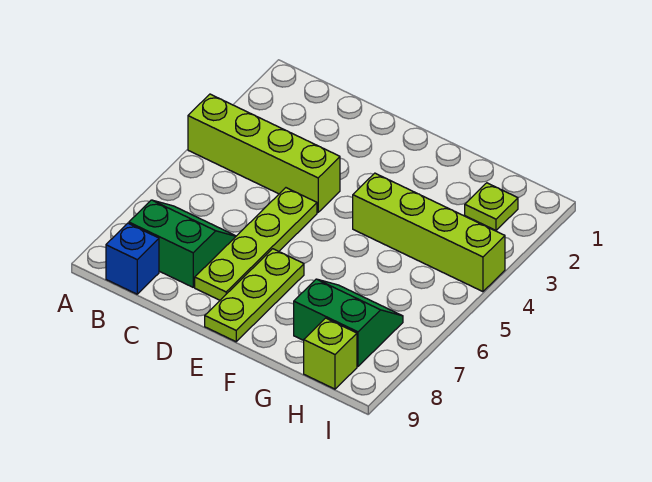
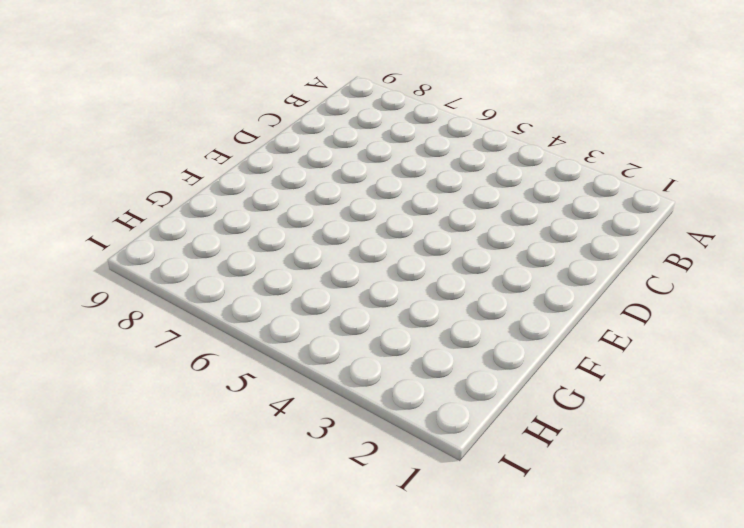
none -> lime brick A4:D4 level 1
none -> green slope B7:C8 level 1 top 8

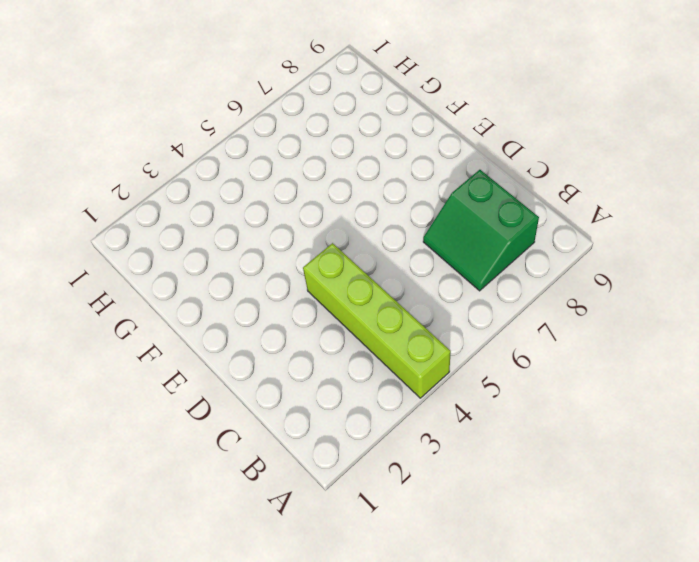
none -> blue brick B9 level 1
none -> lime plate D5:D8 level 1

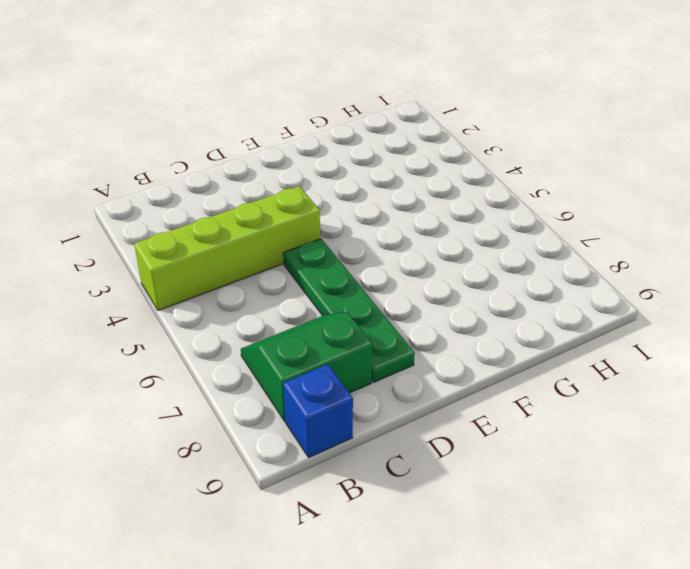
green plate D5:D8 level 1 -> lime plate D5:D8 level 1
none -> lime plate E7:E9 level 1
none -> lime brick F4:I4 level 1

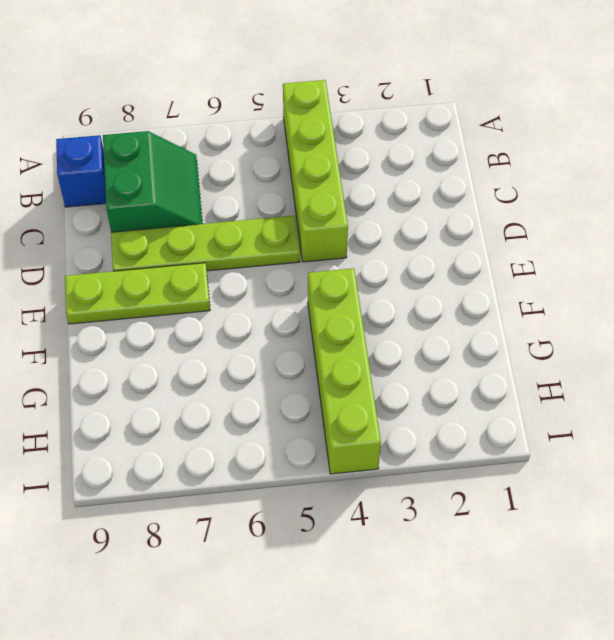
none -> green slope G7:H8 level 1 top 8
none -> lime plate H2 level 1

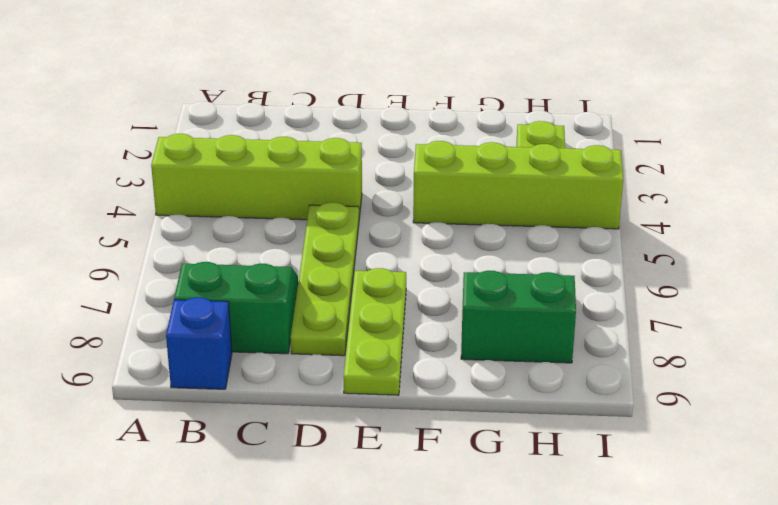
none -> lime brick H9 level 1

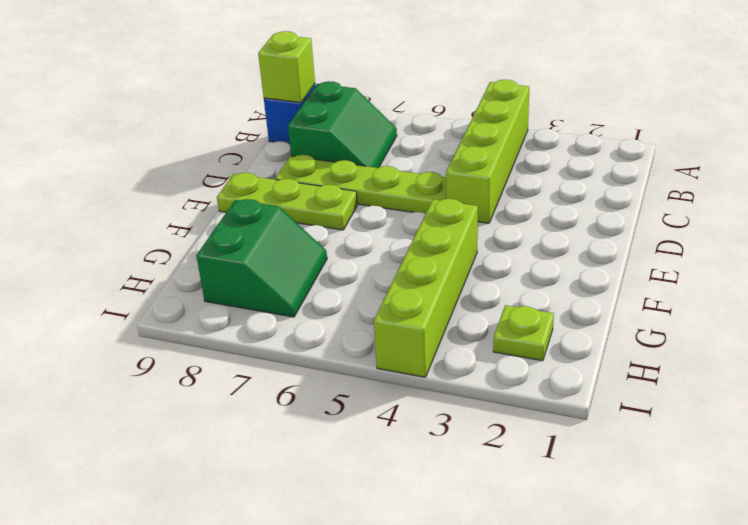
lime brick B9 level 2 -> lime brick H9 level 1

